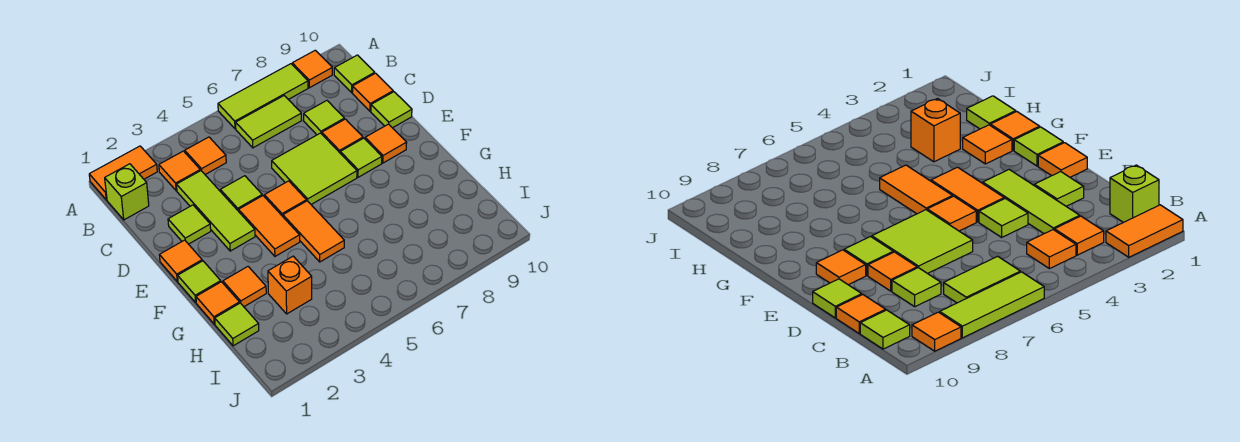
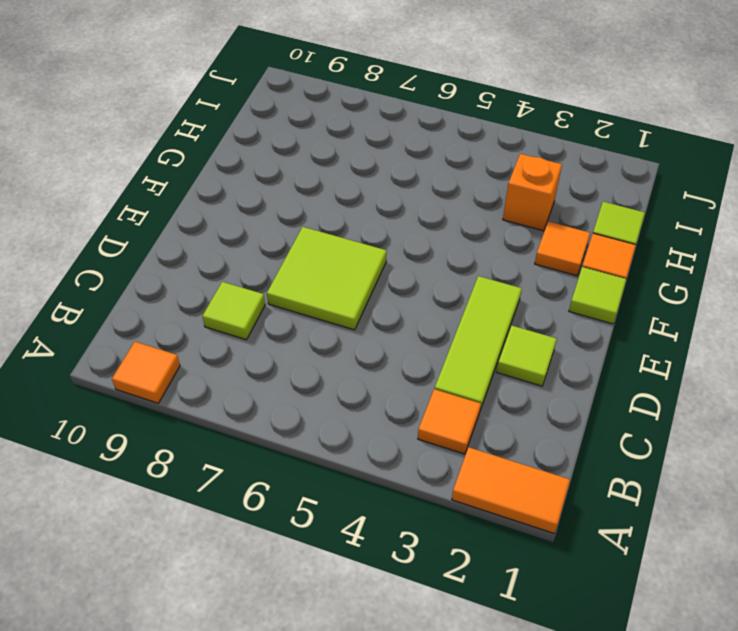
none -> lime tile A6:A8 level 1
none -> lime brick B1 level 1
none -> orange tile B4 level 1

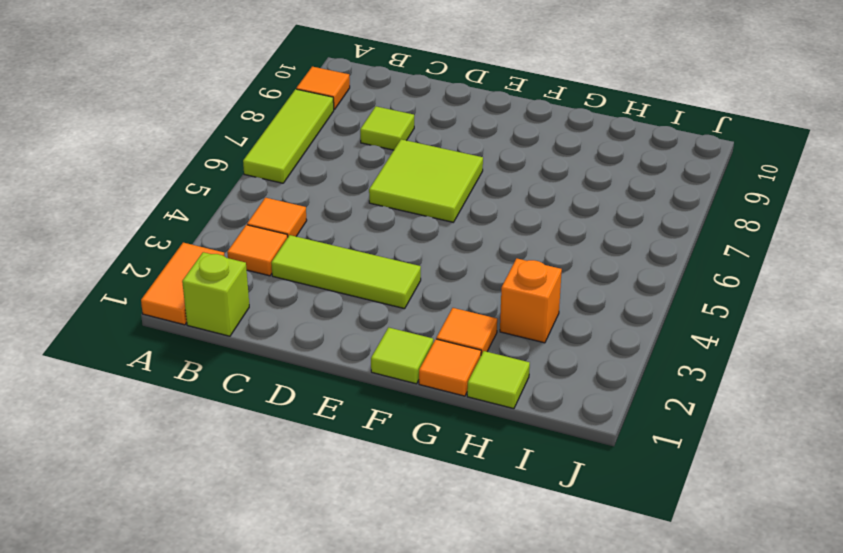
none -> lime tile B6:B7 level 1
none -> lime tile B10 level 1
none -> orange tile C10 level 1

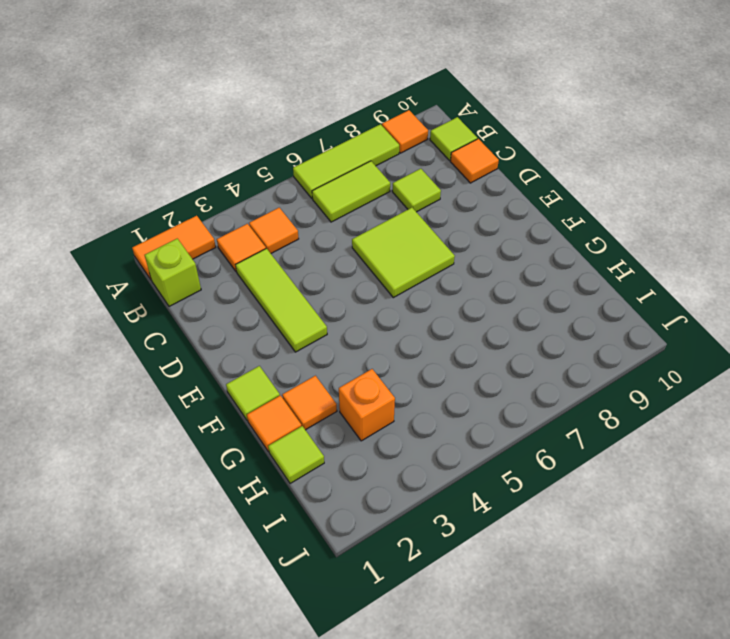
none -> lime tile D2 level 1
none -> lime tile D4 level 1
none -> orange tile D8 level 1

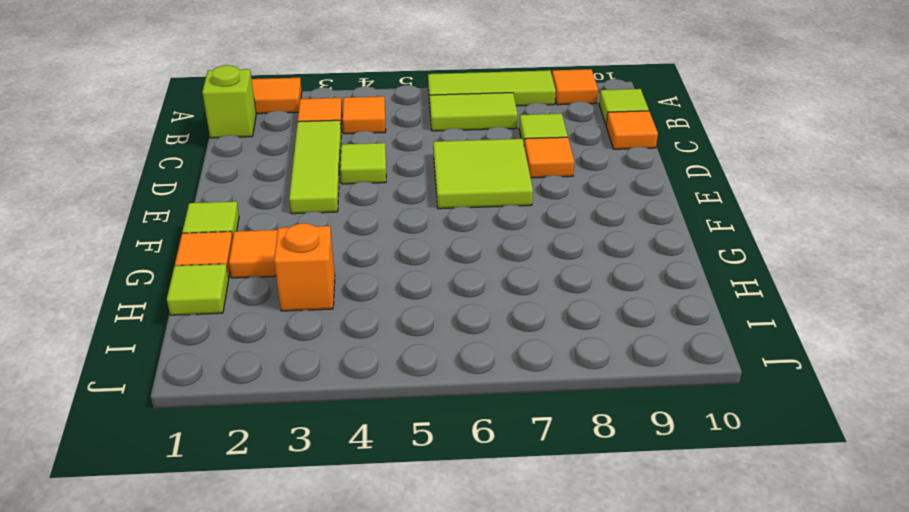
none -> lime tile D2 level 1
none -> lime tile D10 level 1
none -> orange tile E1 level 1

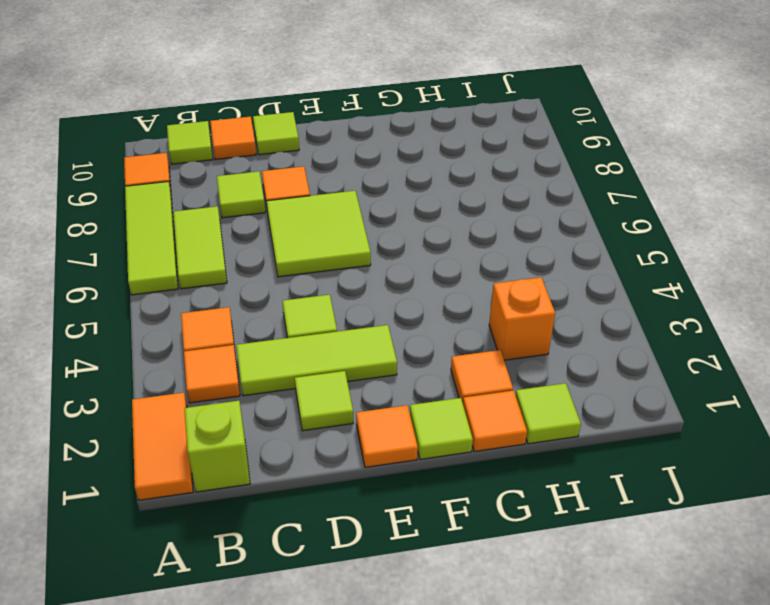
none -> orange tile E4:F4 level 1
none -> orange tile E5 level 1
none -> lime tile E8 level 1

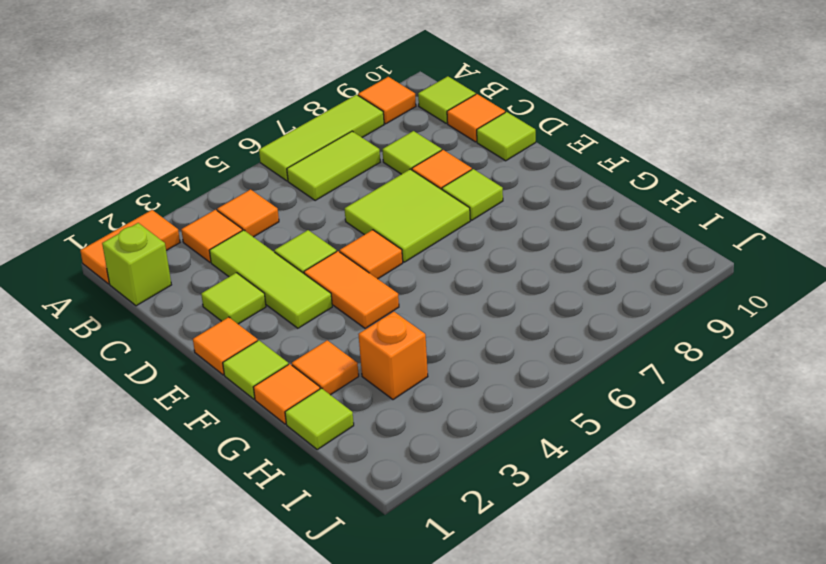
none -> orange tile E9 level 1
none -> orange tile F5:G5 level 1

